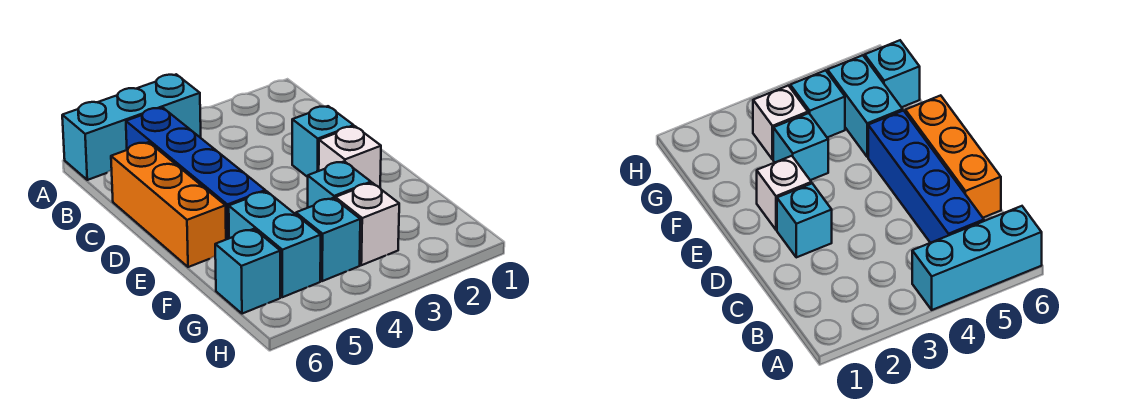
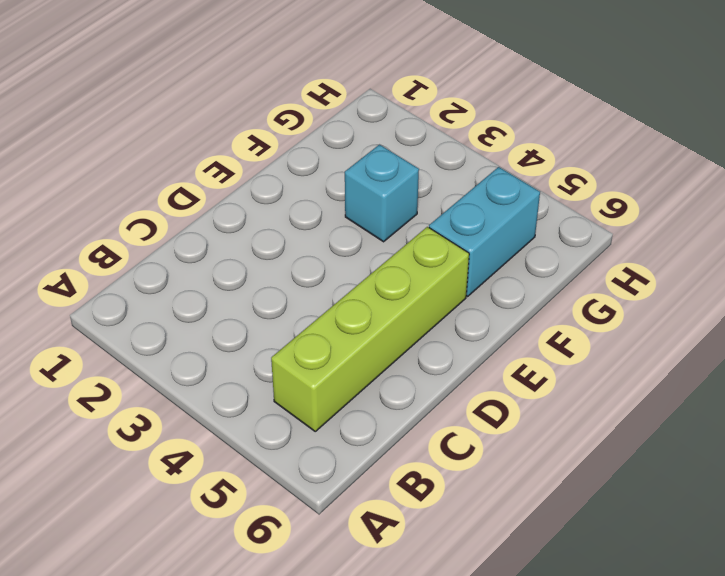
lime brick B5:E5 level 1 -> blue brick B5:E5 level 1
none -> cyan brick A4:A6 level 1
none -> orange brick C6:E6 level 1

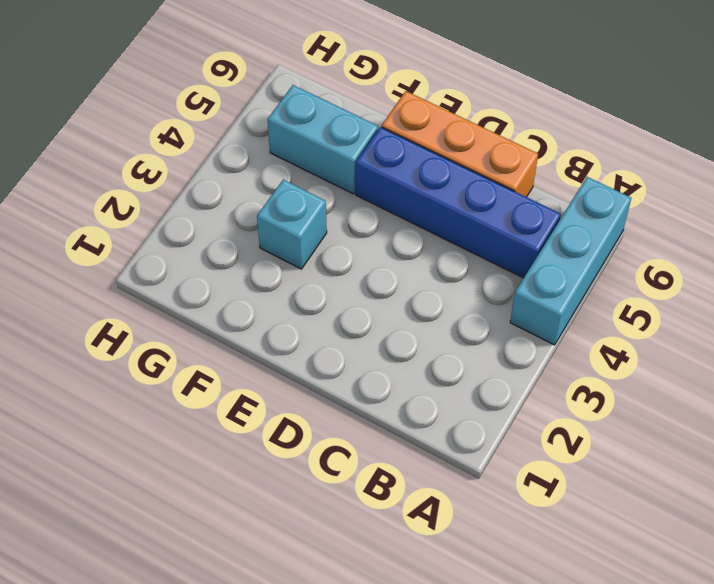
none -> cyan brick D2 level 1
none -> white brick E2 level 1

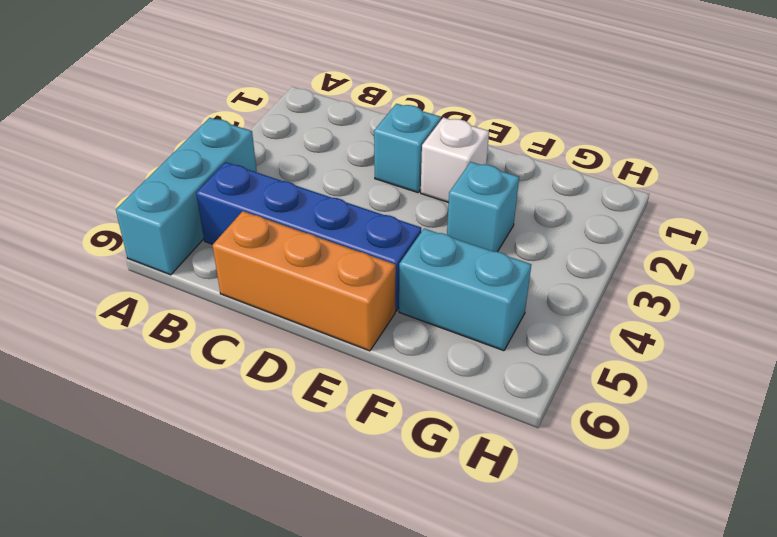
none -> white brick G3 level 1
none -> cyan brick G4 level 1

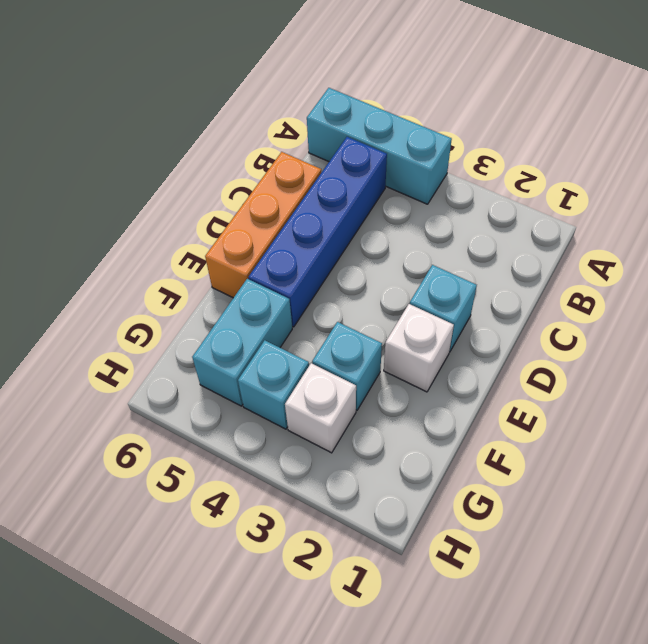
none -> cyan brick G6 level 1

